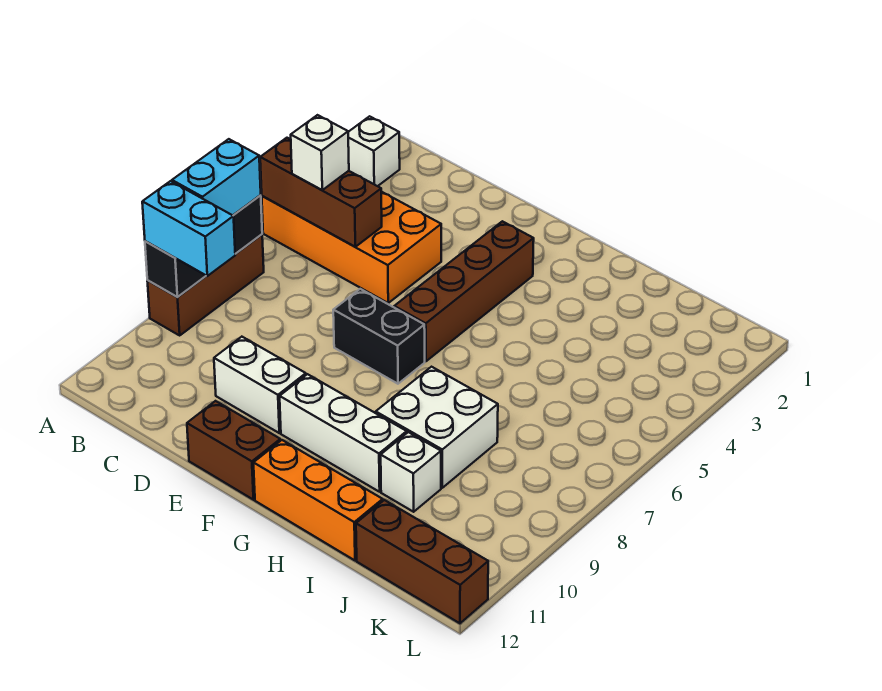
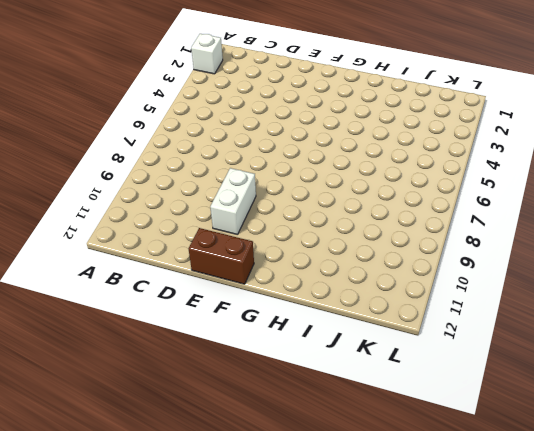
white brick E9:E10 level 1 -> white brick D10:E10 level 1
none -> orange brick A4:D5 level 1
none -> brown brick A7:A9 level 1
none -> black brick E7:F7 level 1

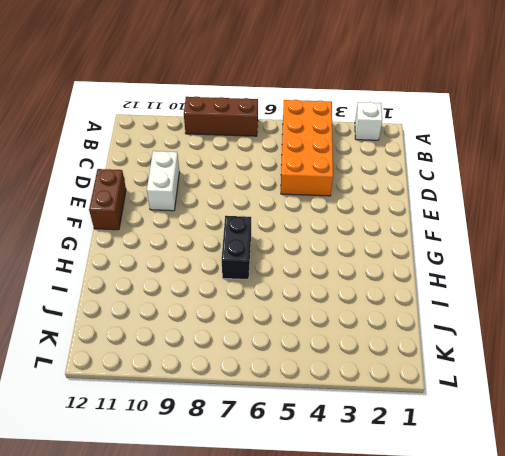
black brick G7:H7 level 1 -> black brick E7:F7 level 1
none -> brown brick F3:F6 level 1
none -> white brick F10:H10 level 1
none -> orange brick G12:I12 level 1

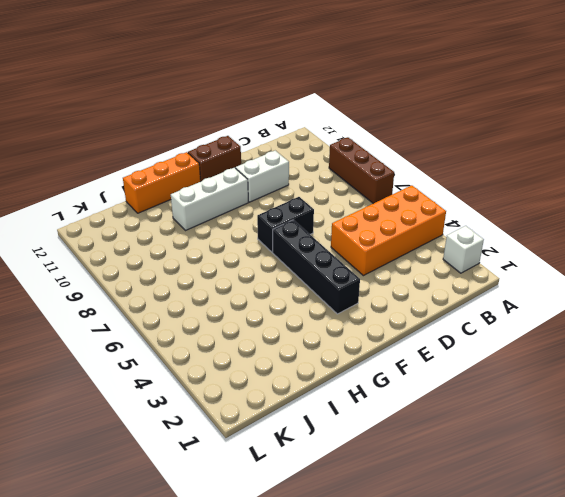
black brick F3:F6 level 1 -> brown brick F3:F6 level 1
none -> white brick H8:I9 level 1
none -> white brick I10 level 1
none -> brown brick J12:L12 level 1

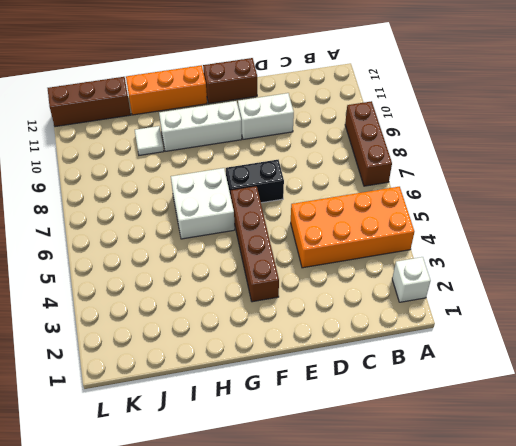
white brick G6:H7 level 1 -> white brick H8:I9 level 1
white tile I10 level 1 -> white brick I10 level 1
none -> brown brick A5:C5 level 2
none -> black brick A7:A9 level 2
none -> cyan brick A7:A8 level 3

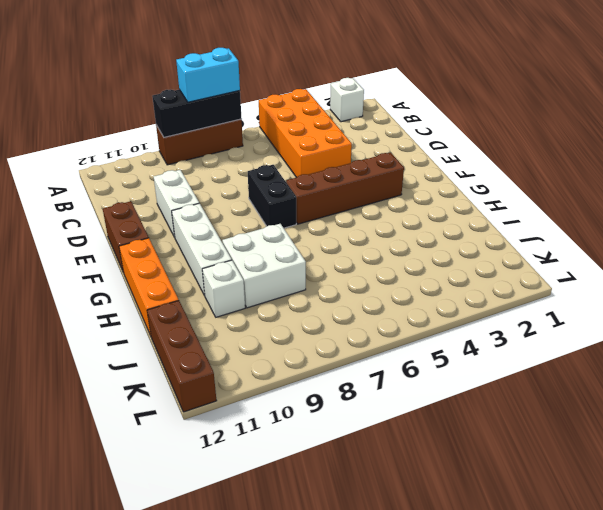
none -> brown brick A5:C5 level 2
none -> cyan brick A9:B9 level 3
none -> white brick B5 level 3

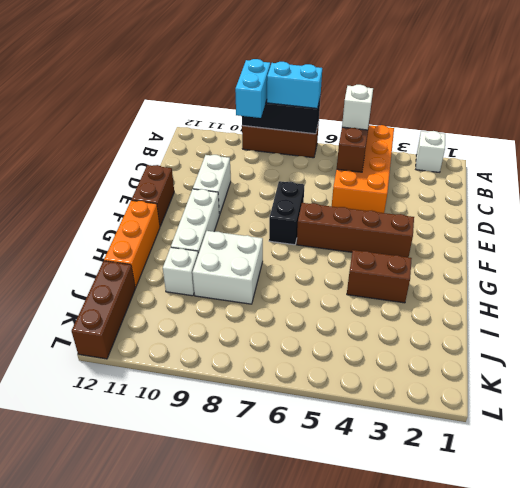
brown brick H3:H4 level 1 -> none

